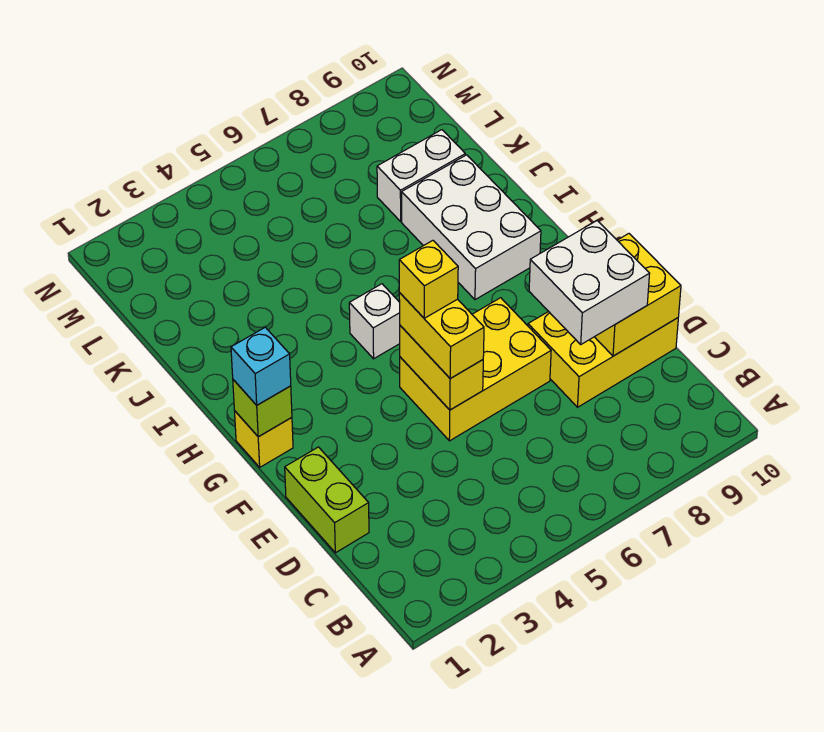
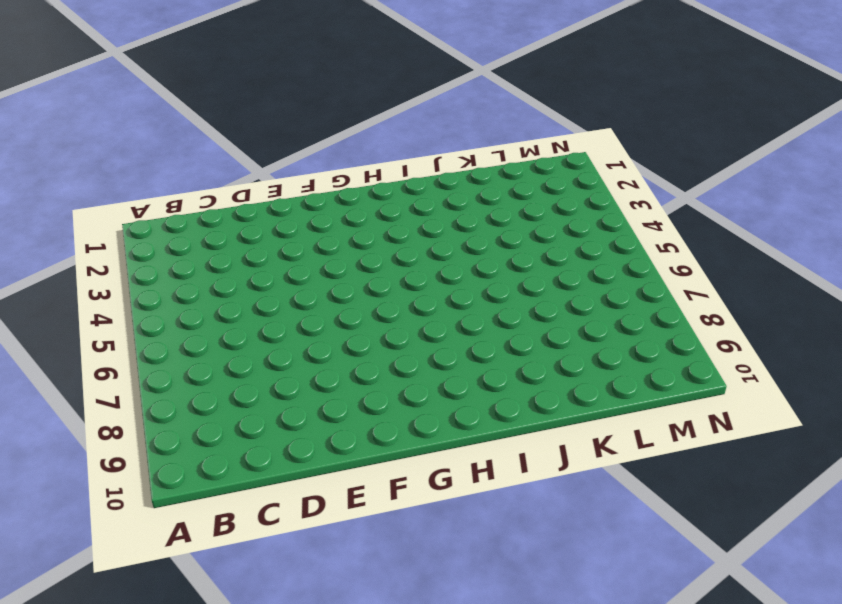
none -> lime brick D1:E1 level 1
none -> yellow brick D8:E10 level 1
none -> yellow brick E5:F7 level 1

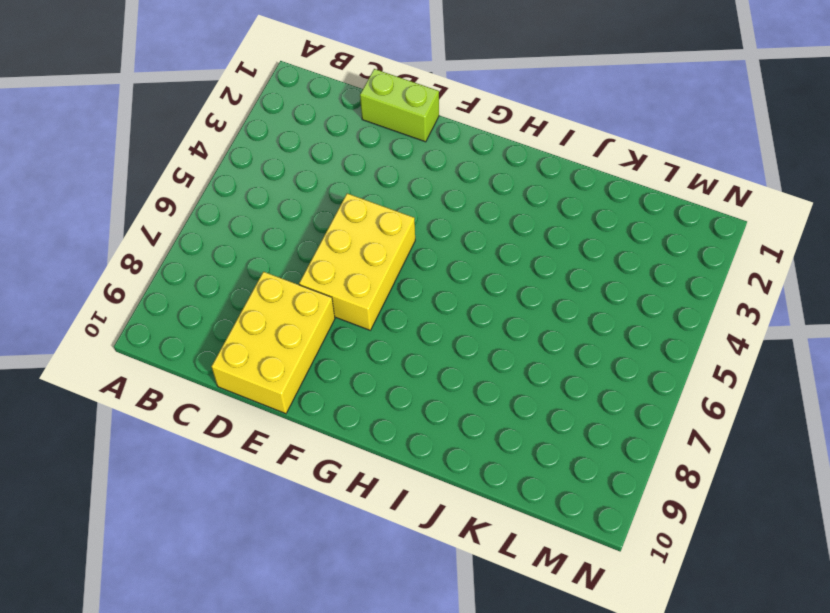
none -> yellow brick G1 level 1
none -> white brick H5 level 1
none -> white brick H8:J9 level 1

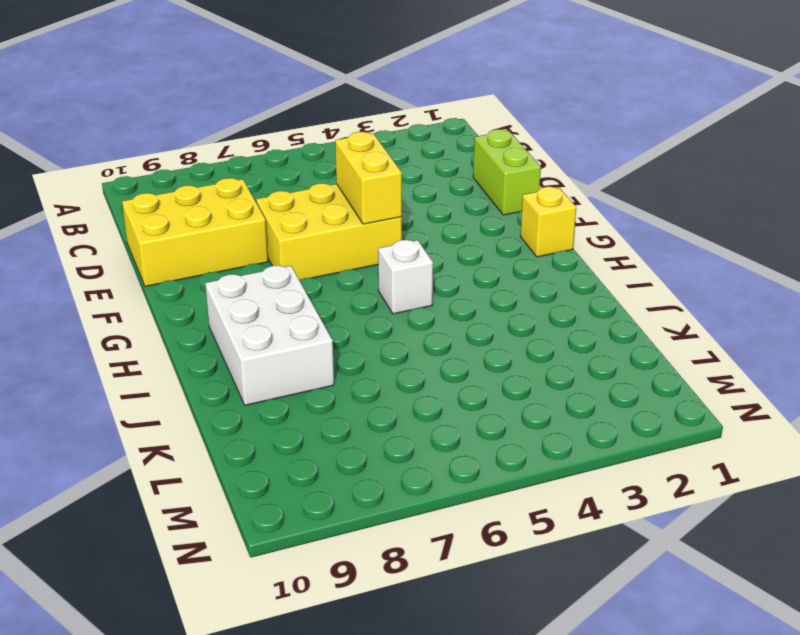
none -> white brick K8:K9 level 1
none -> yellow brick D9:E10 level 2
none -> lime brick G1 level 2

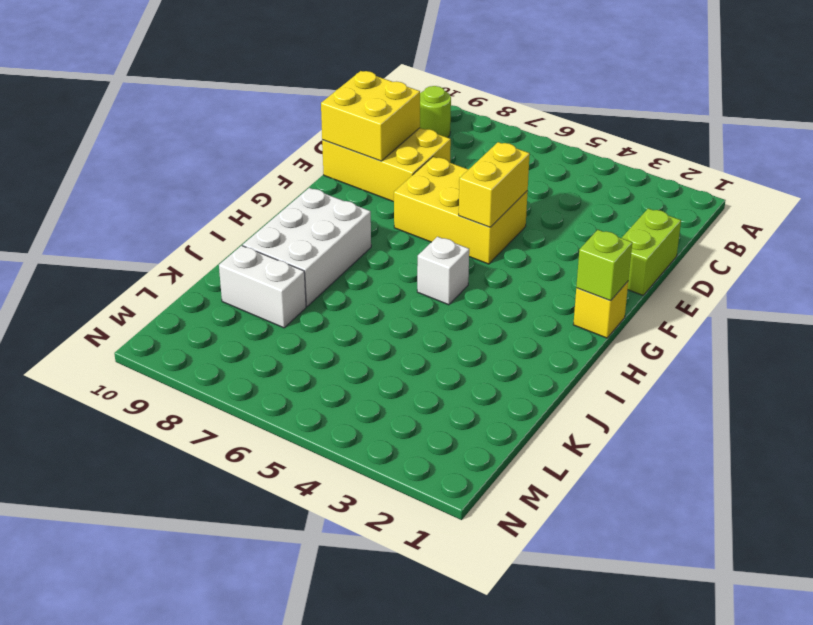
lime round brick B9 level 1 -> none
none -> white brick D8:E9 level 3
none -> yellow brick E5:F5 level 3
none -> cyan brick G1 level 3

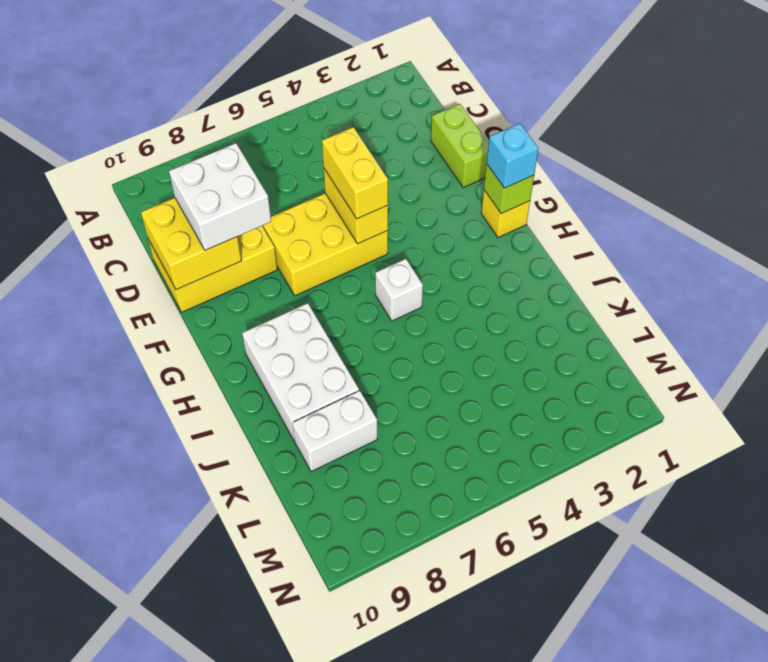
none -> yellow brick F5 level 4

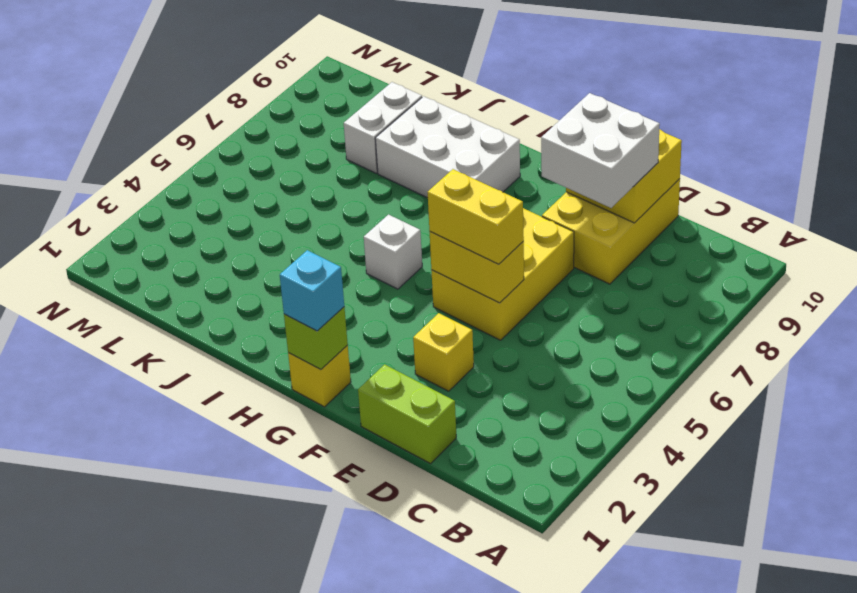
yellow brick E3 level 1 -> yellow brick F5 level 4

